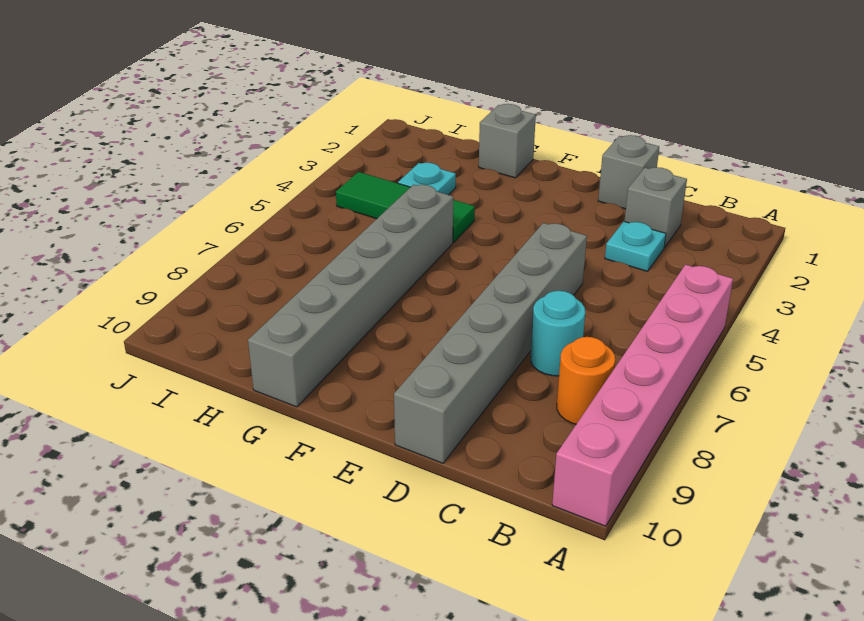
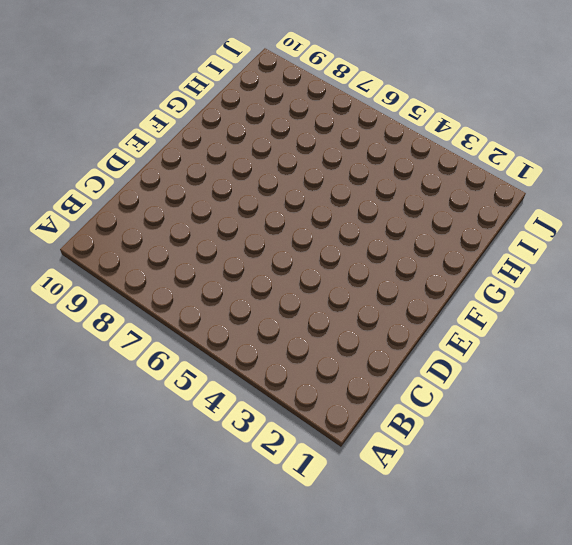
none -> pink brick A5:A10 level 1
none -> orange round brick B8 level 1

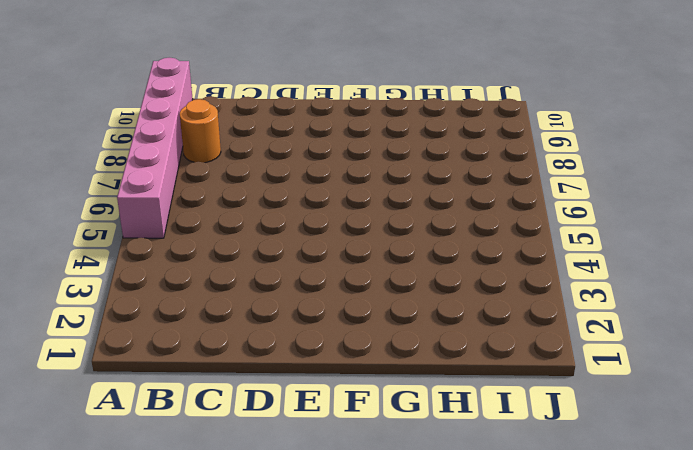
none -> grey brick C2 level 1
none -> cyan plate C3 level 1

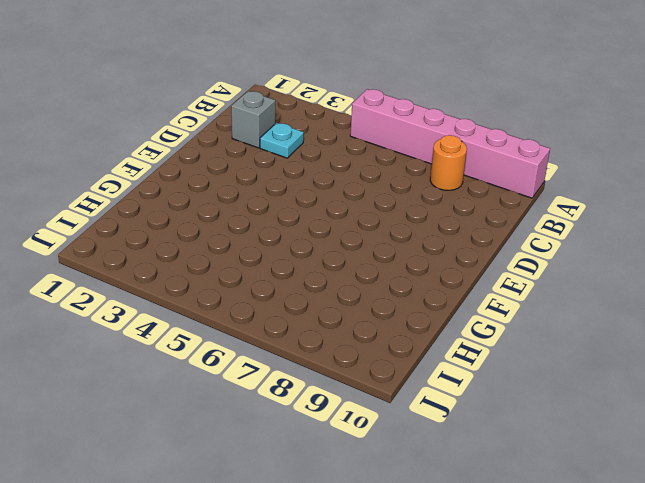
none -> cyan round brick C7 level 1
none -> grey brick D1 level 1

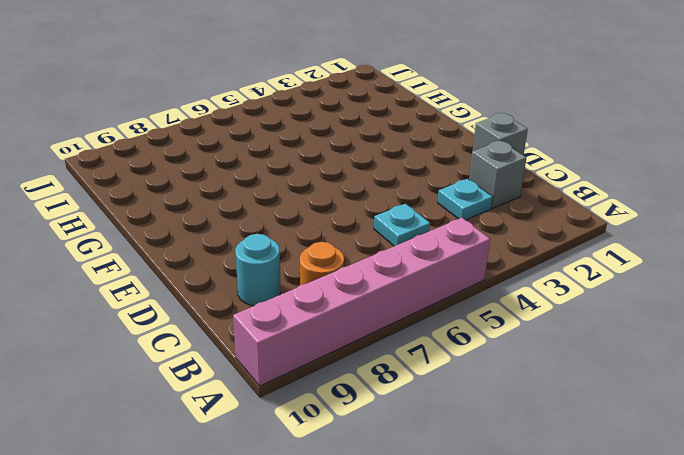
cyan plate C5 level 1 -> cyan plate H3 level 1
cyan round brick C9 level 1 -> cyan round brick C7 level 1
none -> grey brick D5:D10 level 1
none -> grey brick G1 level 1

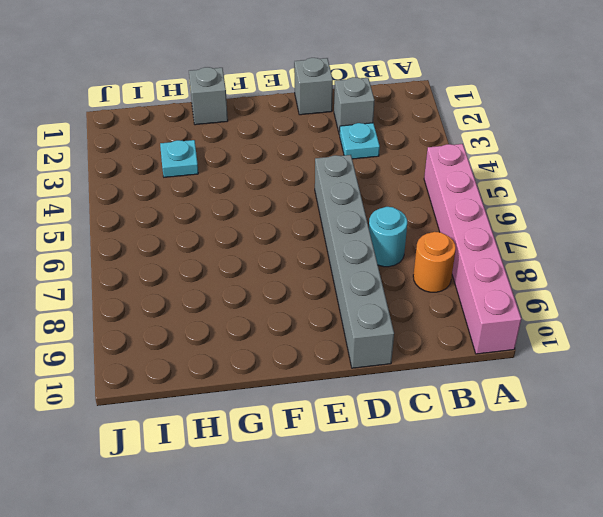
none -> green tile G4:I4 level 1
none -> grey brick G5:G10 level 1

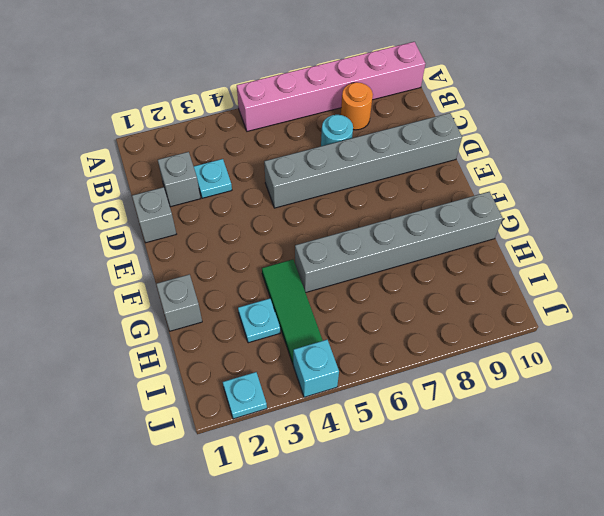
cyan plate J2 level 1 -> none
cyan brick J4 level 1 -> none

